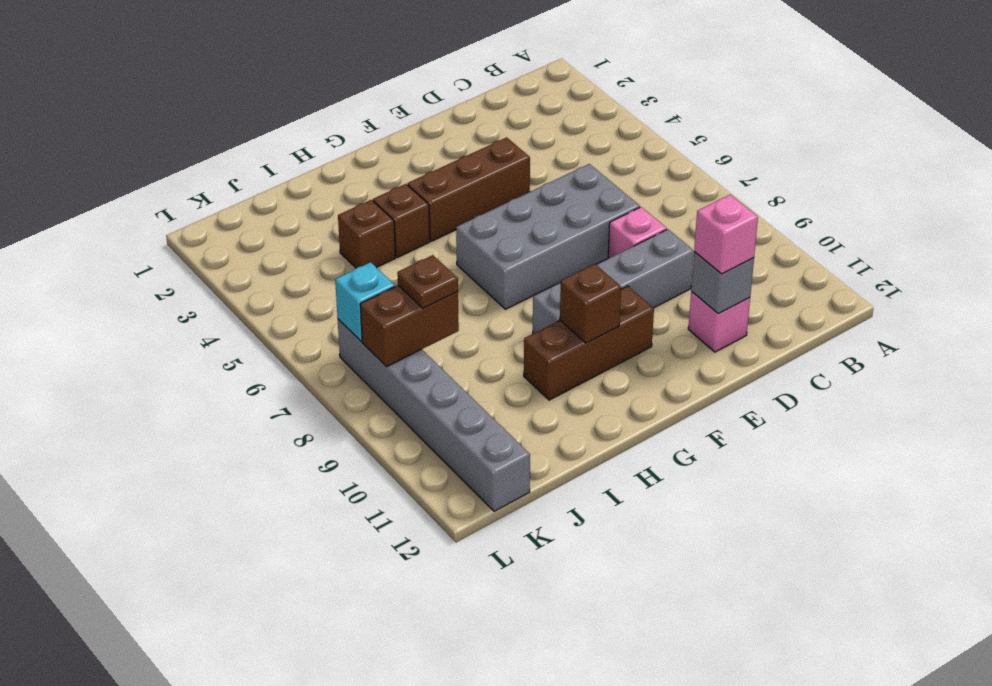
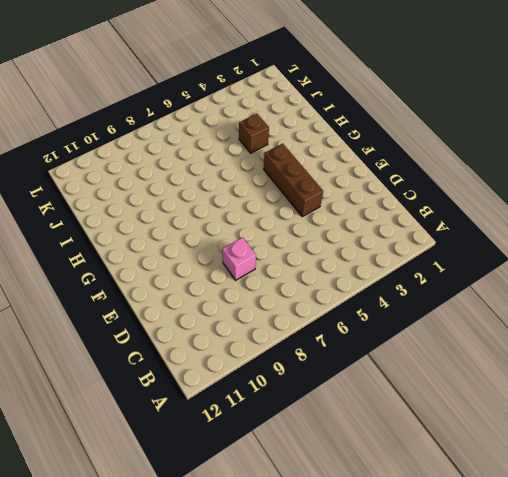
none -> grey brick D6:G7 level 1
none -> grey brick D9:G9 level 1
none -> pink brick D11 level 1

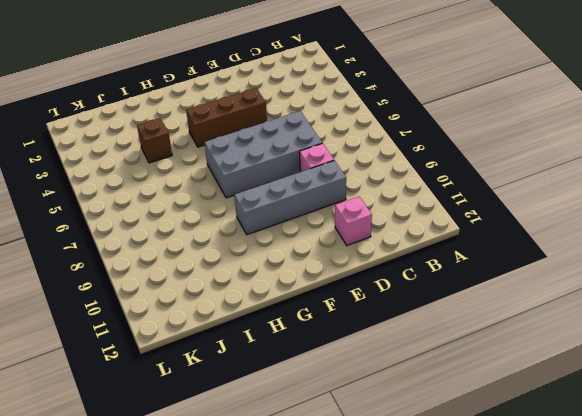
none -> brown brick F10:H10 level 1
none -> brown brick H4 level 1
none -> grey brick K7:K12 level 1

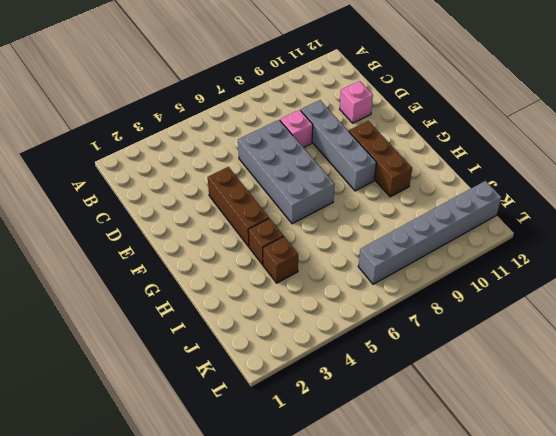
none -> grey brick D11 level 2
none -> brown brick G10 level 2
none -> brown brick J8:K8 level 2

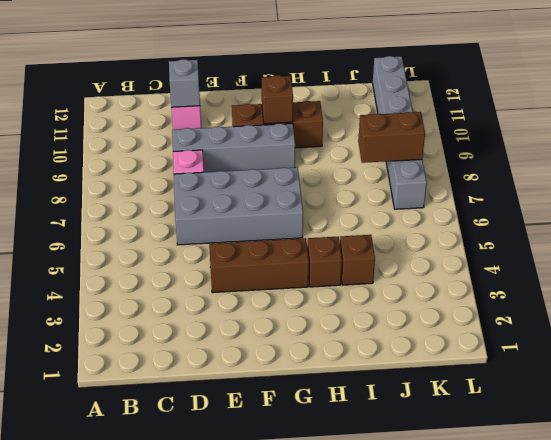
none -> cyan brick K7 level 2
none -> pink brick D11 level 3
none -> brown plate J8 level 3

